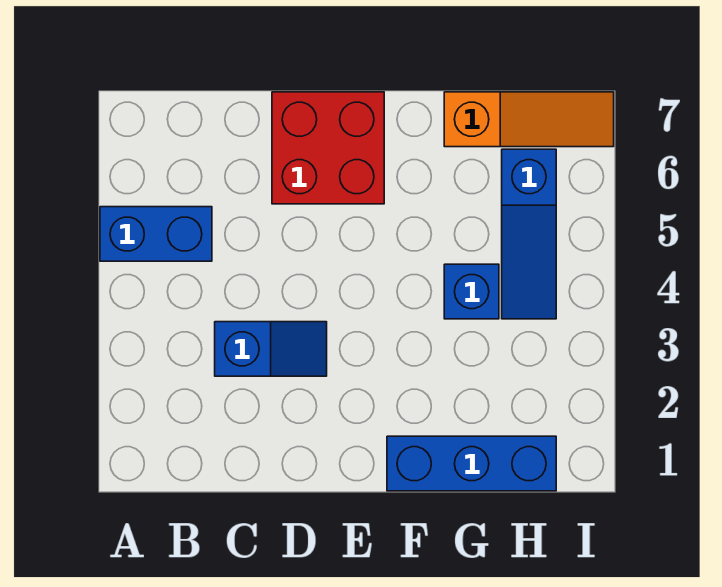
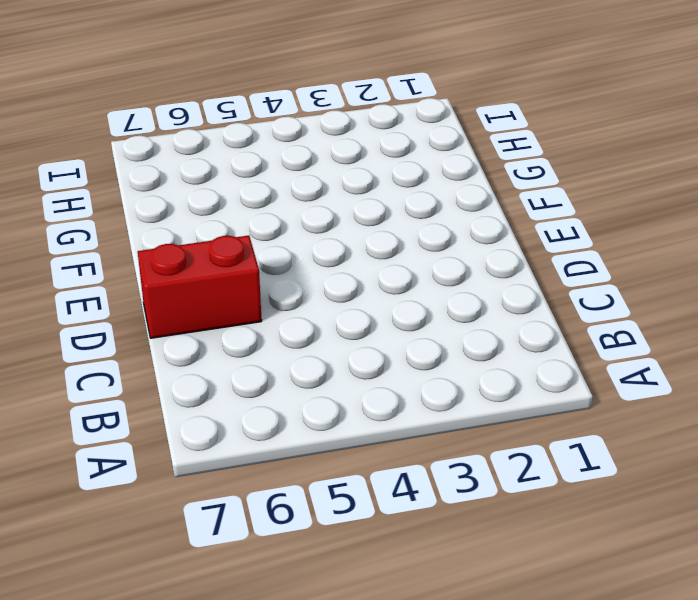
red brick D6:D7 level 1 -> red brick D6:E7 level 1
none -> blue brick A5:B5 level 1
none -> blue slope C3:D3 level 1 top C

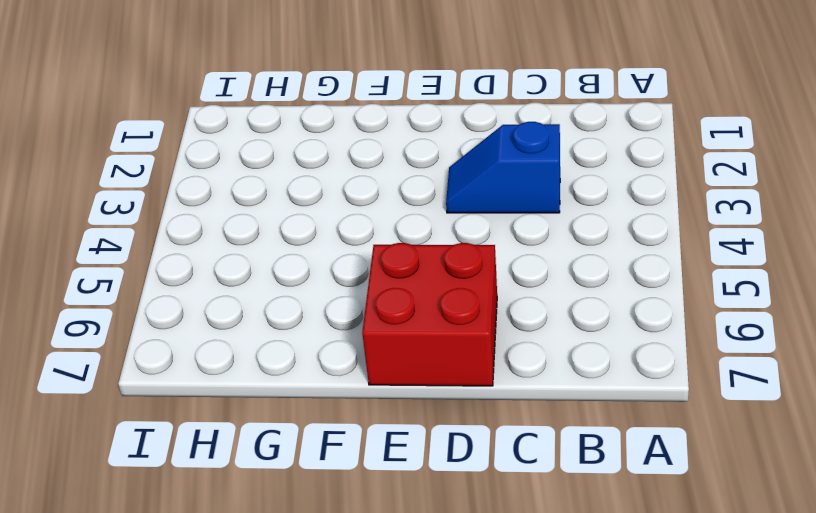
none -> blue brick A5:B5 level 1
none -> blue brick F1:H1 level 1

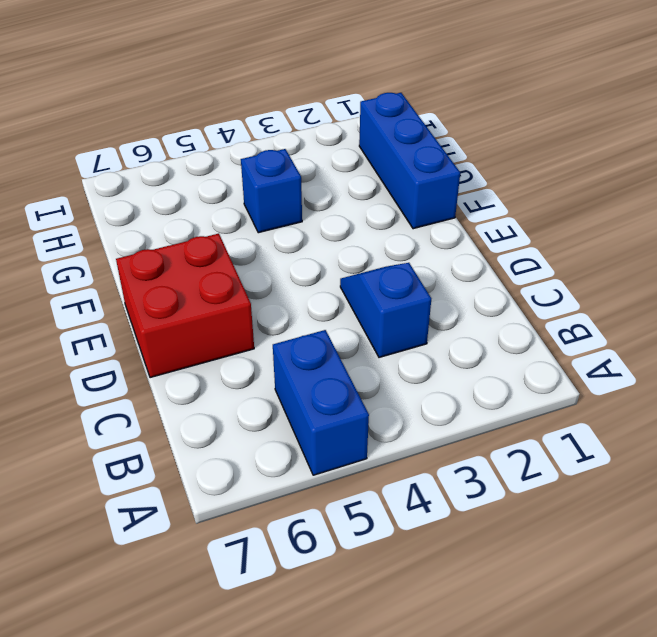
none -> orange slope G7:I7 level 1 top G
none -> blue slope H4:H6 level 1 top 6

